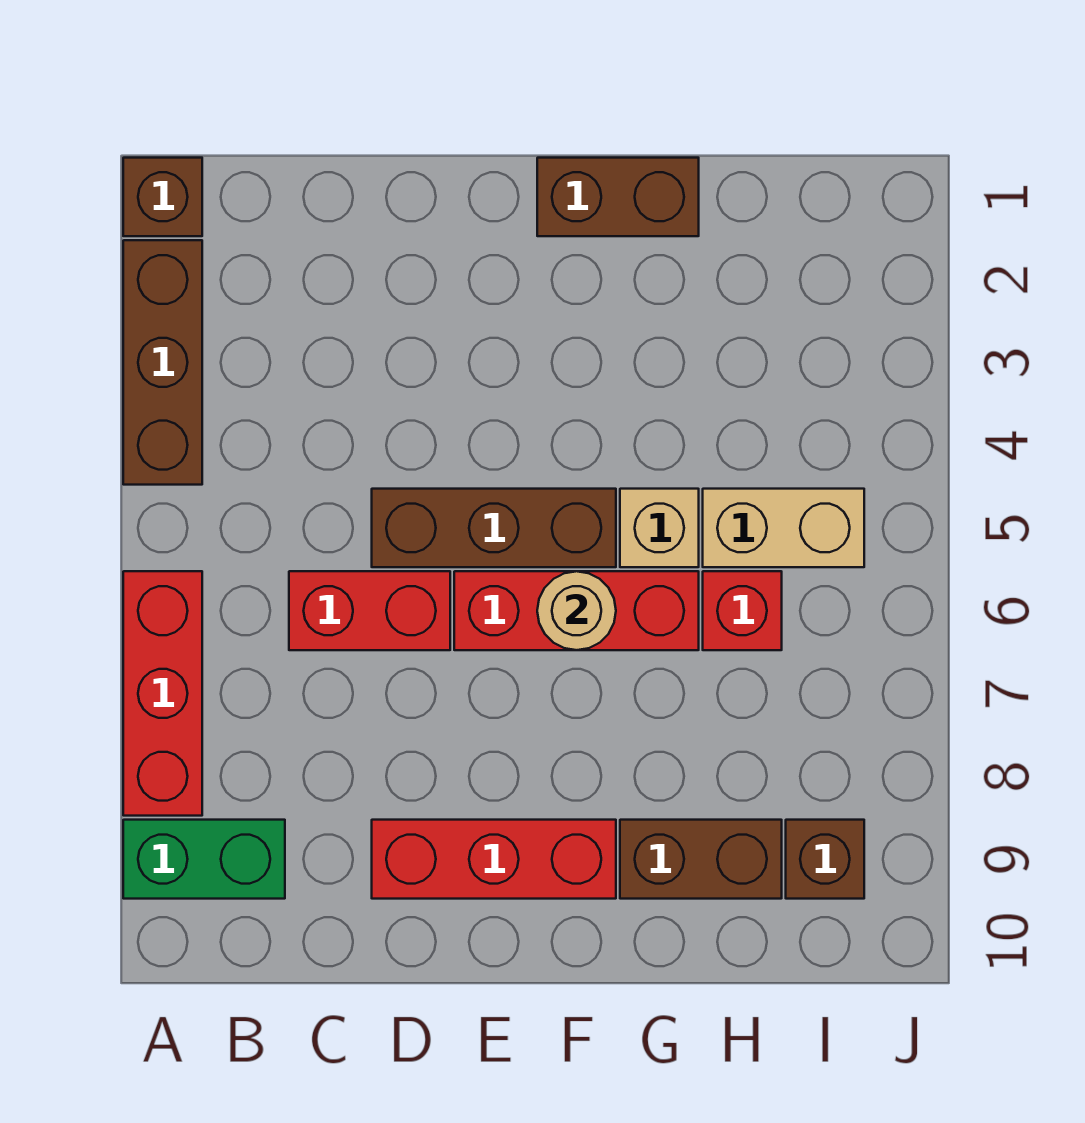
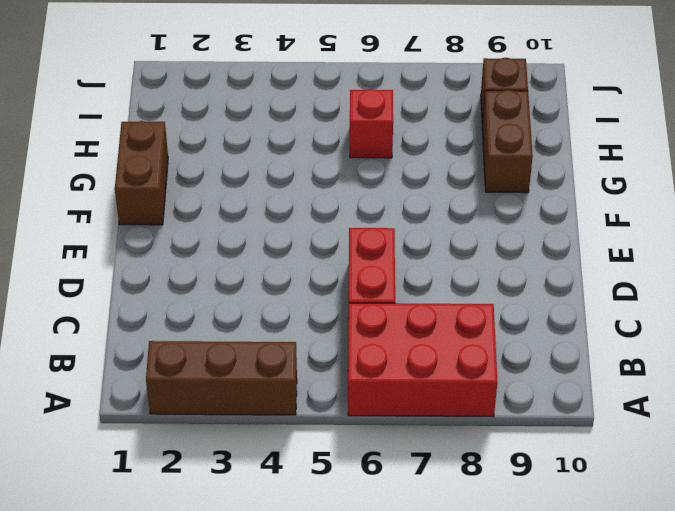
red brick A6:B8 level 1 -> red brick A6:A8 level 1
none -> brown brick A1 level 1
none -> green brick A9:B9 level 1
none -> brown brick D5:F5 level 1

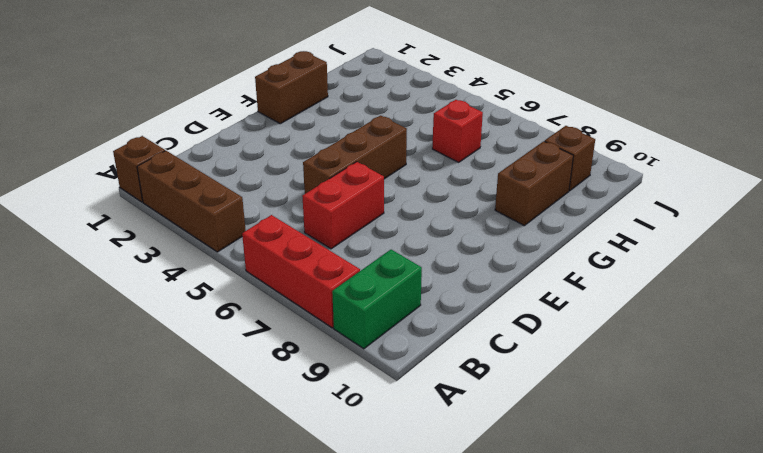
none -> red brick D9:F9 level 1
none -> red brick E6:G6 level 1
none -> tan brick G5 level 1

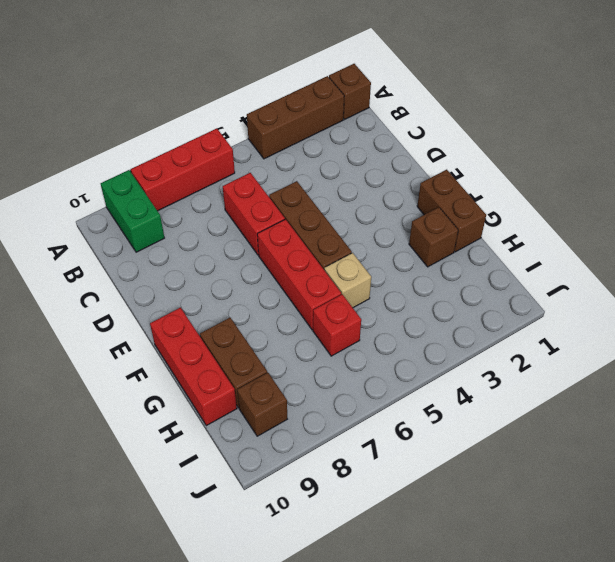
red brick F10:H10 level 1 -> red brick D9:F9 level 1
brown brick G2 level 1 -> none
none -> tan brick H5:I5 level 1
none -> tan round brick F6 level 2

